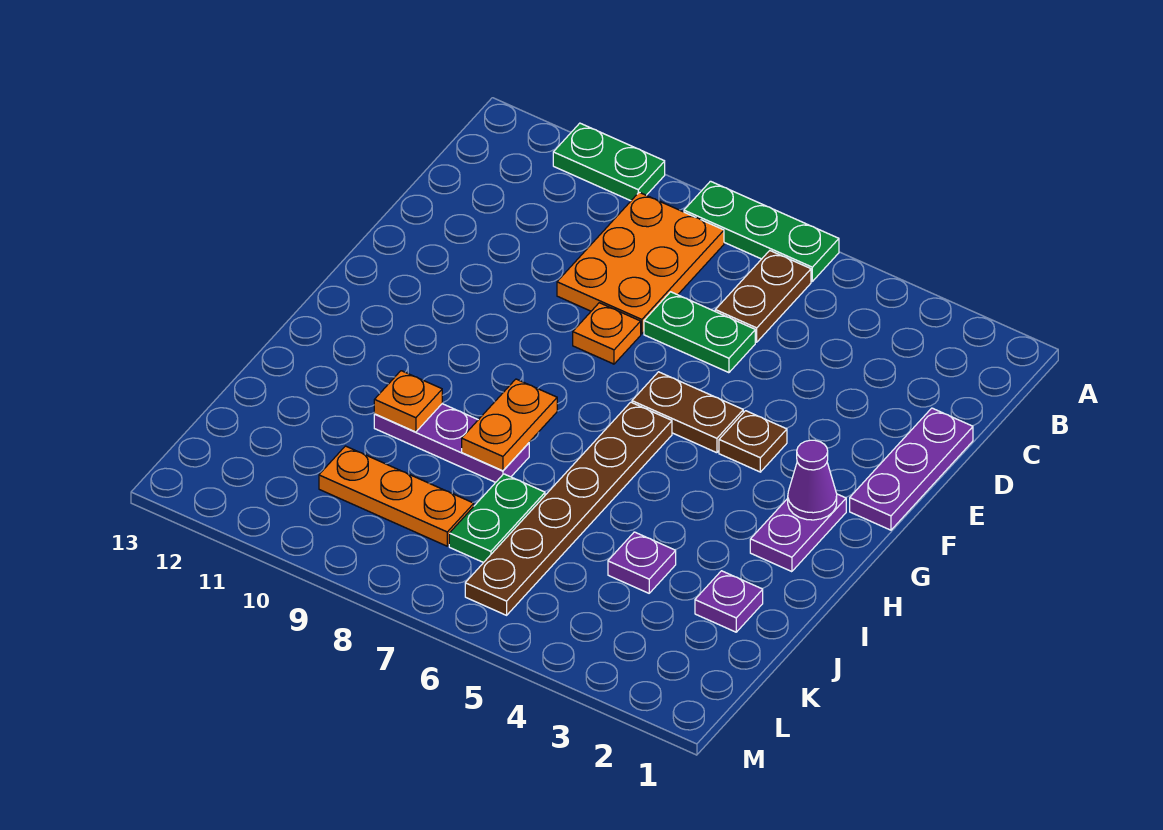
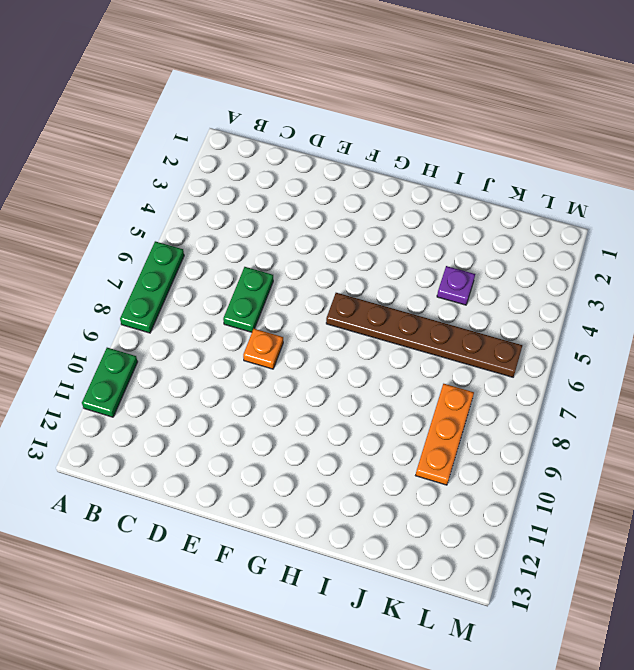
none -> brown plate B6:C6 level 1
none -> orange plate B8:D9 level 1
none -> purple plate D1:F1 level 1

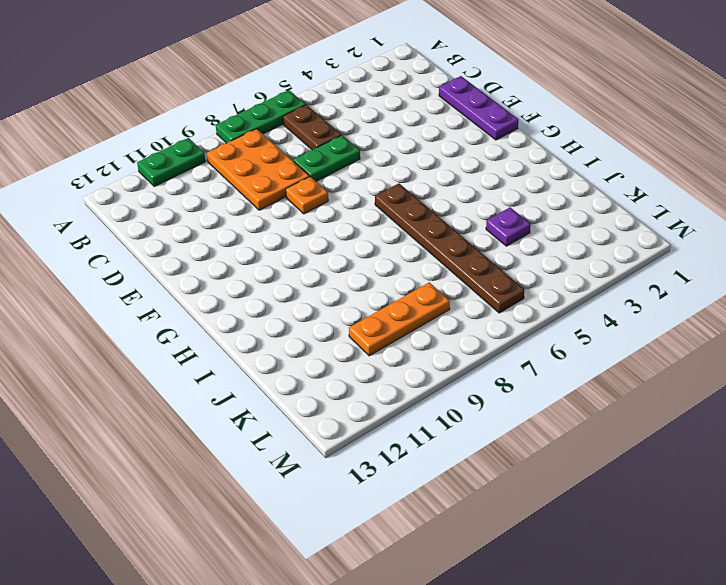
none -> brown plate F4 level 1
none -> brown plate F5:F6 level 1
none -> purple plate G2:H2 level 1

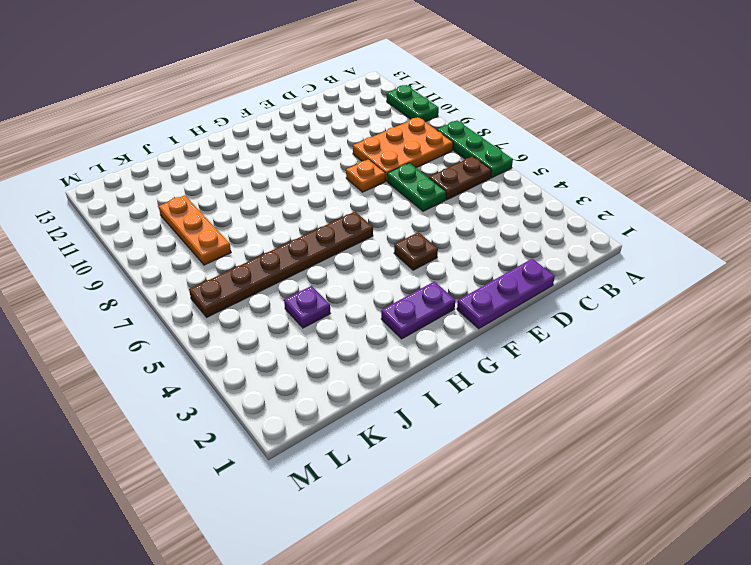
none -> brown plate F5:F6 level 1
none -> purple plate I8:I10 level 1
none -> purple plate J2 level 1

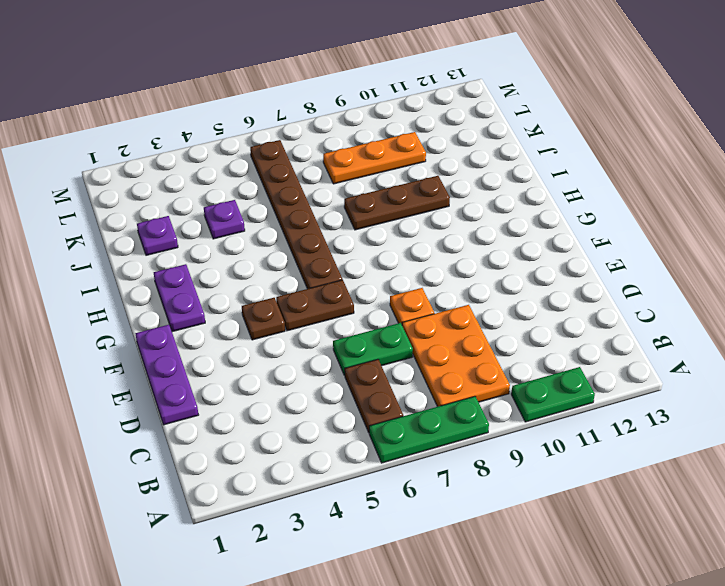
brown plate I8:I10 level 1 -> purple plate I8:I10 level 1
none -> green plate J7:K7 level 1
none -> purple cone G2 level 2
none -> orange plate H8:I8 level 2

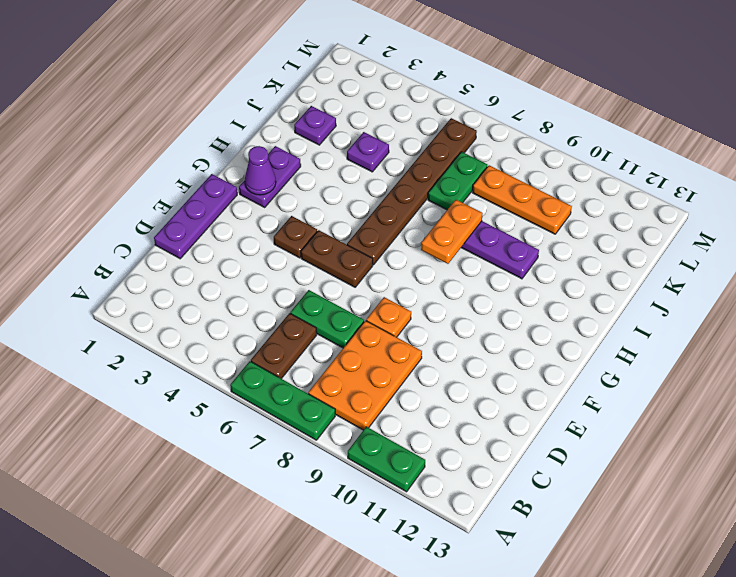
none -> orange plate I10 level 2

